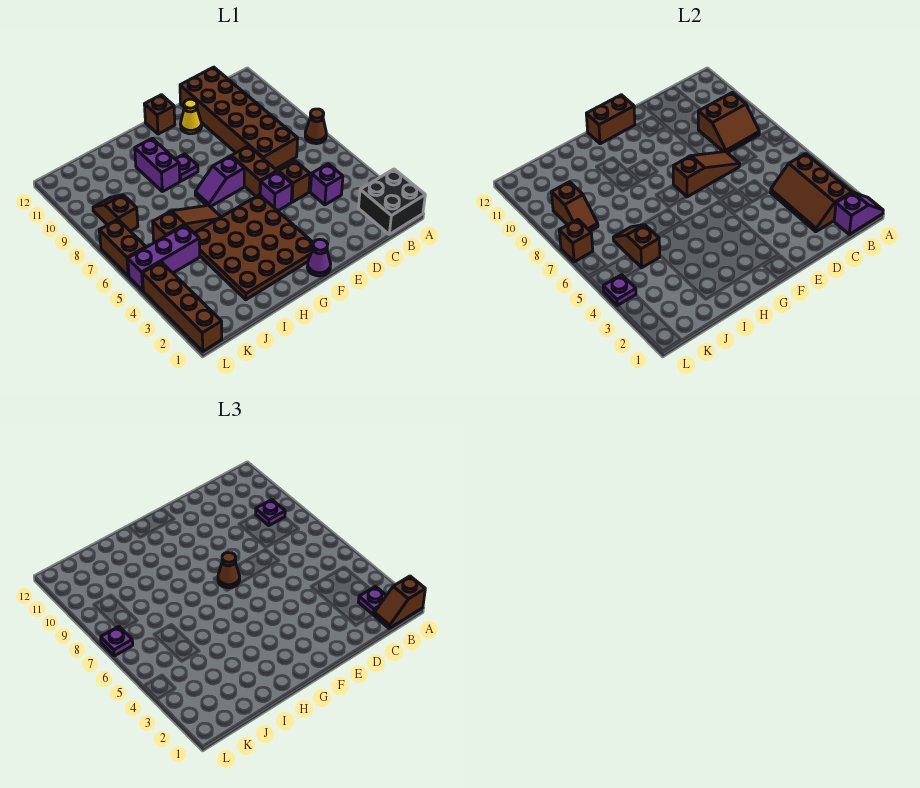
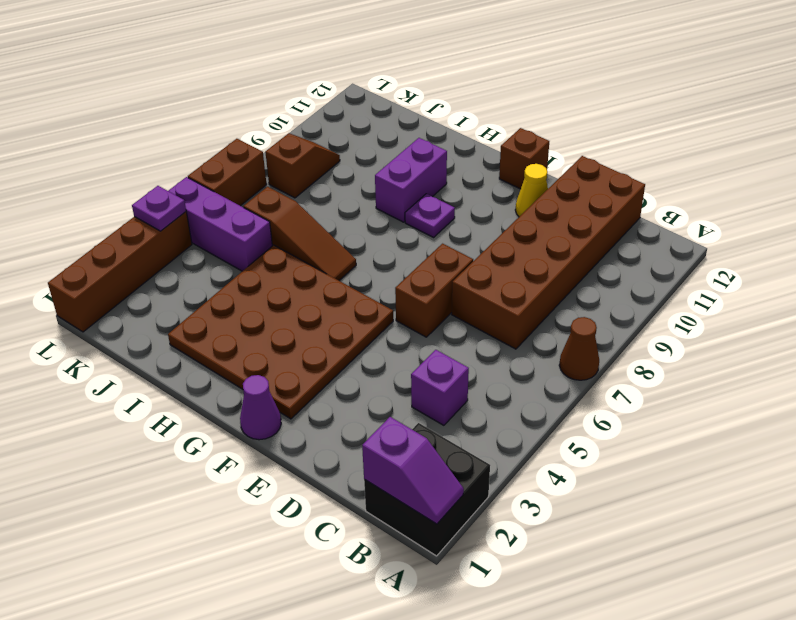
none -> brown brick D5 level 1
none -> purple brick E5 level 1
none -> purple slope F7:G7 level 1 top F
none -> brown slope B2:C4 level 2 top B

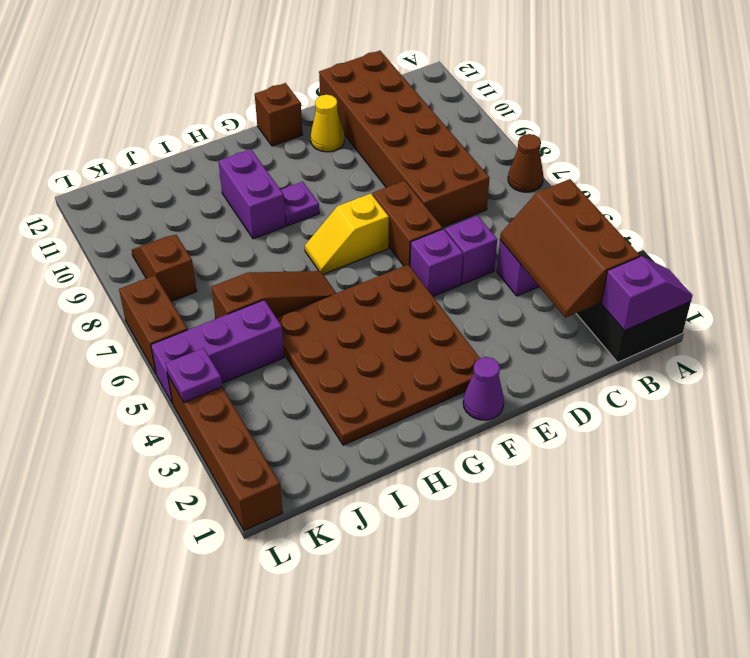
purple brick D5 level 1 -> brown brick D5 level 1
yellow slope F7:G7 level 1 top F -> purple slope F7:G7 level 1 top F
none -> brown slope B8:C9 level 2 top 9
none -> brown slope D7:F7 level 2 top F
none -> brown brick F12:G12 level 2
none -> brown slope J5:J6 level 2 top 5

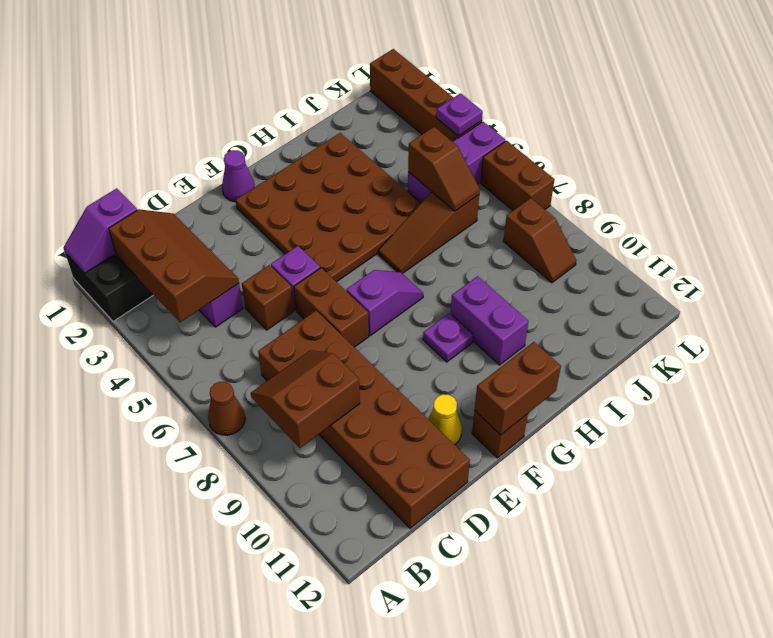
none -> brown slope D7:F7 level 2 top F
none -> brown slope K8:K9 level 2 top 9
none -> brown brick L7 level 2
none -> brown slope A1:B1 level 3 top A

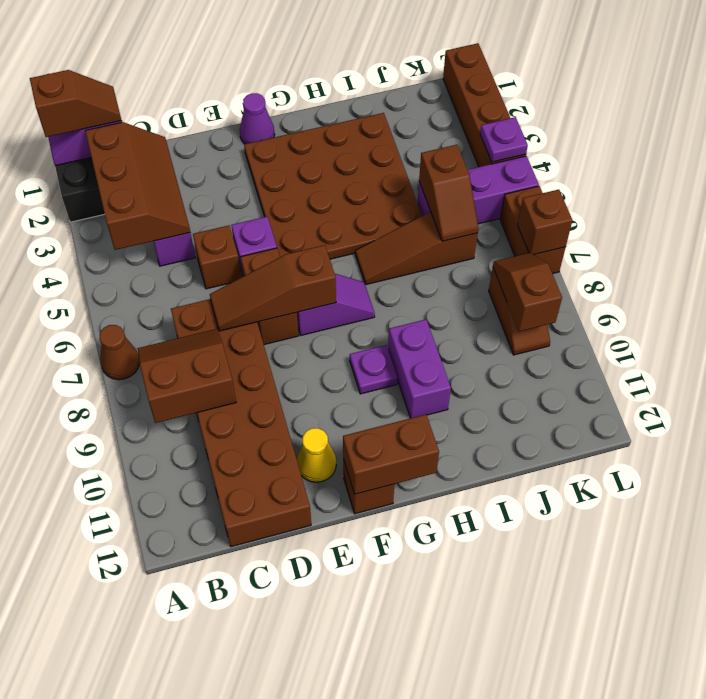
none -> purple plate B2 level 3
none -> purple plate B9 level 3
none -> brown cone F7 level 3
none -> purple plate L7 level 3

